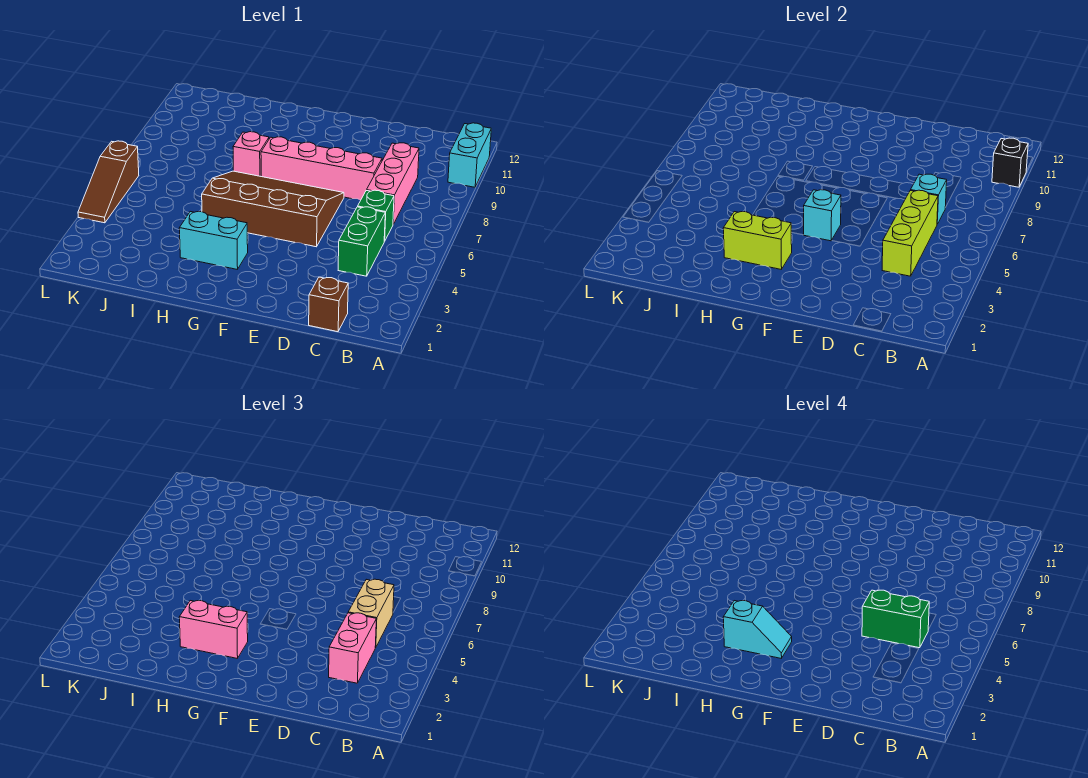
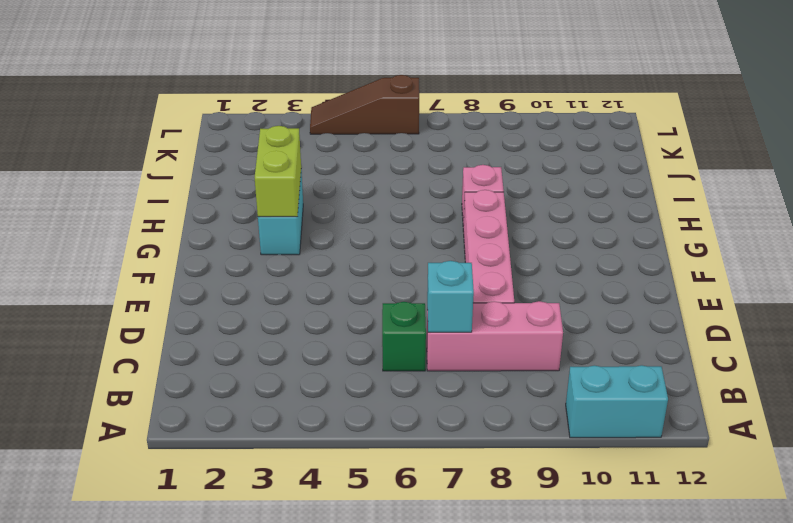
none -> brown brick C1 level 1
none -> green brick C4:C5 level 1
none -> brown slope E5:H7 level 1 top 5

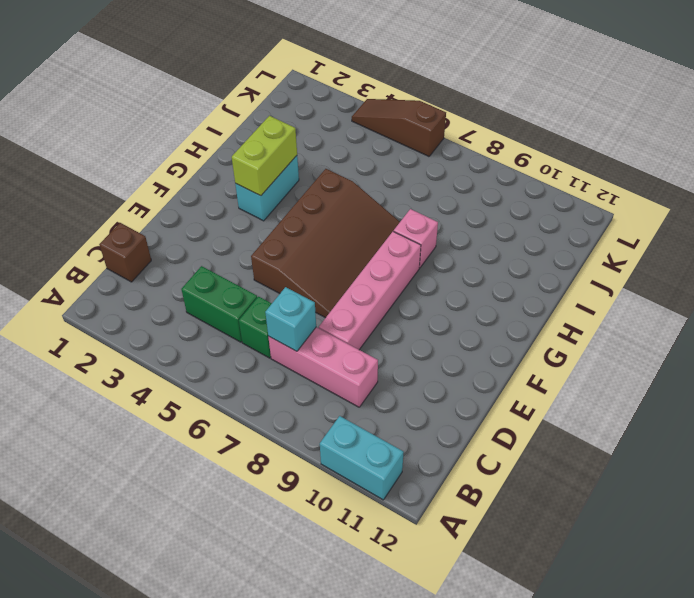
none -> black brick A10 level 2
none -> lime brick C4:C6 level 2
none -> cyan brick F5 level 2

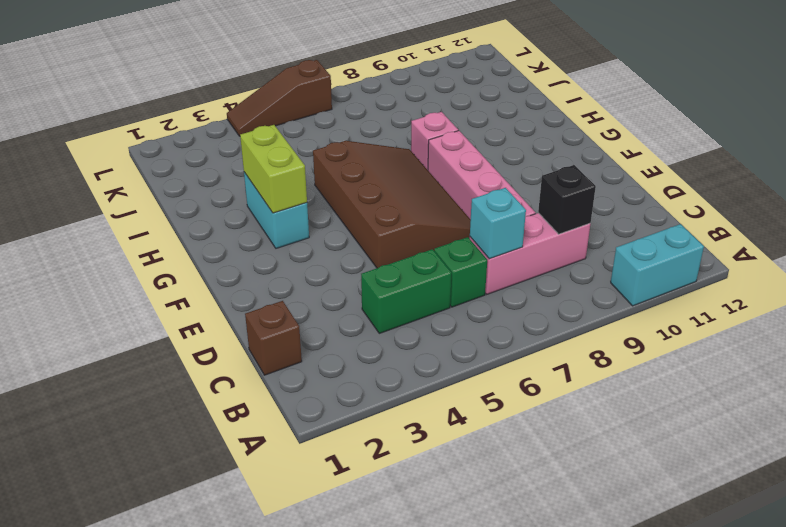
black brick C9 level 2 -> black brick A10 level 2
none -> lime brick C4:C6 level 2
none -> cyan brick F5 level 2
none -> pink brick C3:C4 level 3

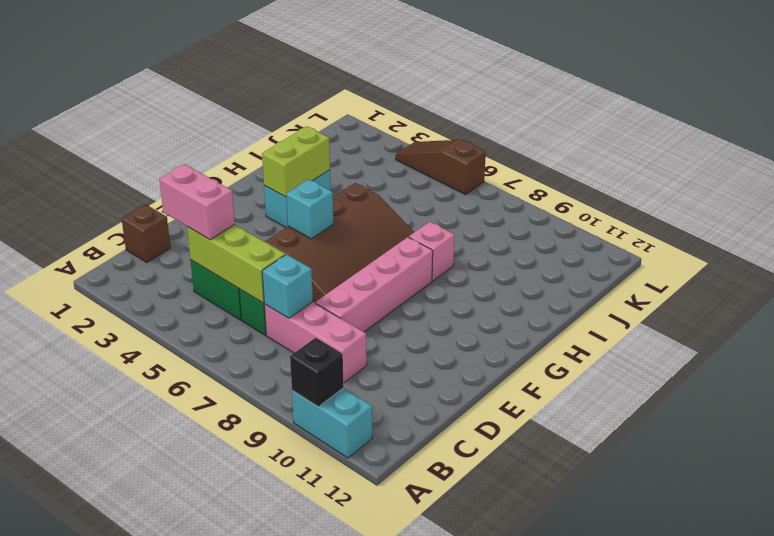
none -> tan brick C5:C6 level 3
none -> pink brick G3:H3 level 3
none -> green brick C5:D5 level 4

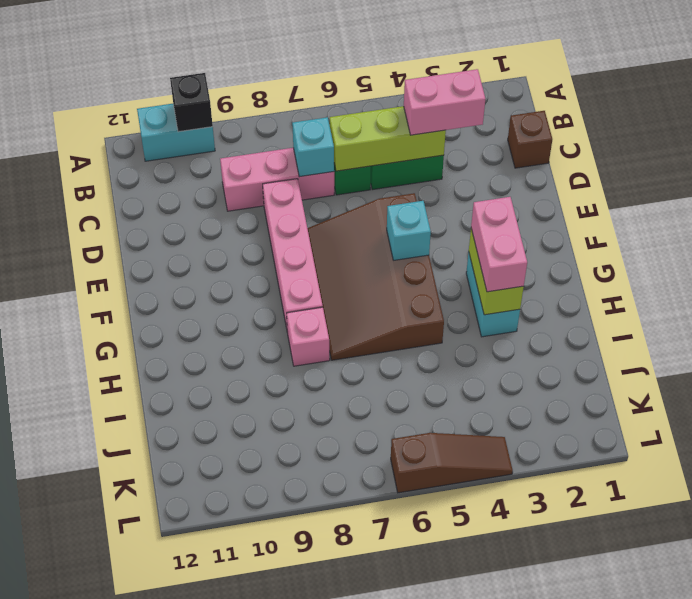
none -> tan brick C5:C6 level 3
none -> green brick C5:D5 level 4
none -> cyan slope G3:H3 level 4 top H

